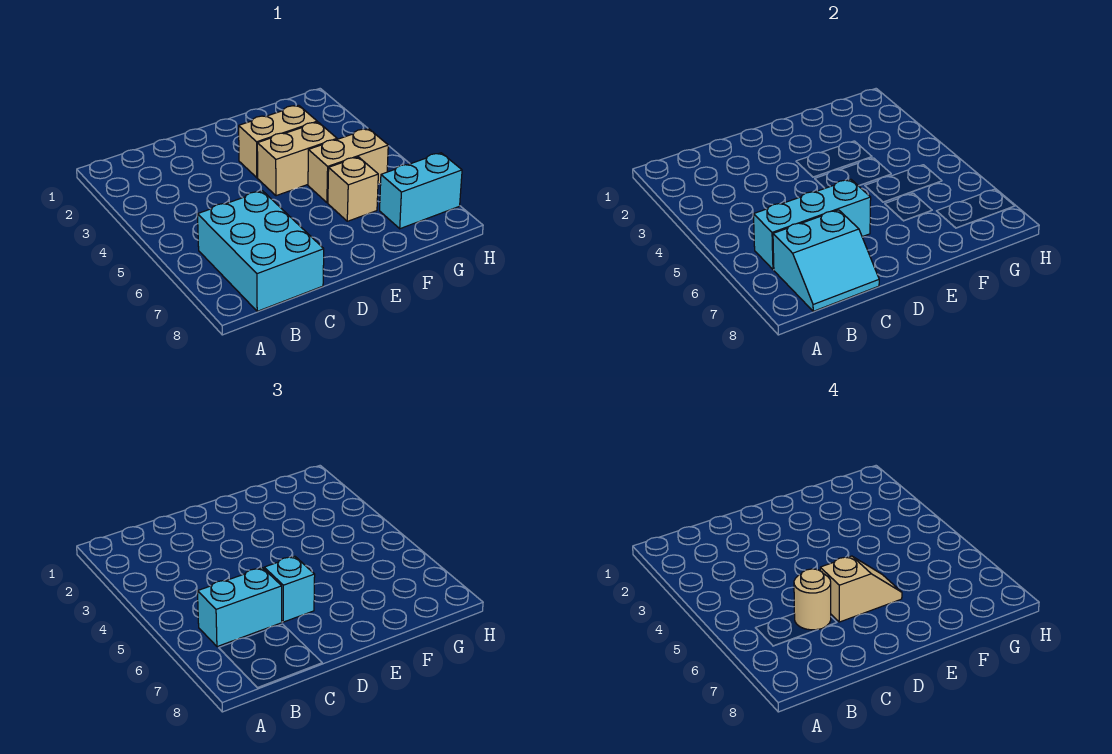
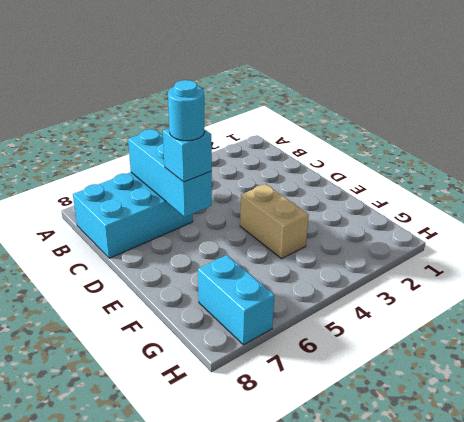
cyan round brick D6 level 4 -> tan slope D6:E6 level 4 top D
none -> tan brick E3:F3 level 1
none -> tan brick F5:G5 level 1
none -> tan brick F6 level 1

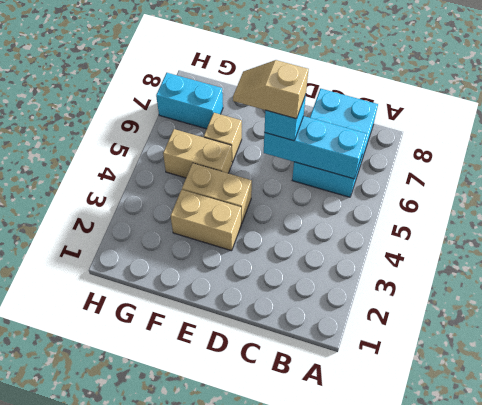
none -> cyan slope B7:C8 level 2 top 7
none -> cyan brick B6:C6 level 3
none -> tan round brick C6 level 4

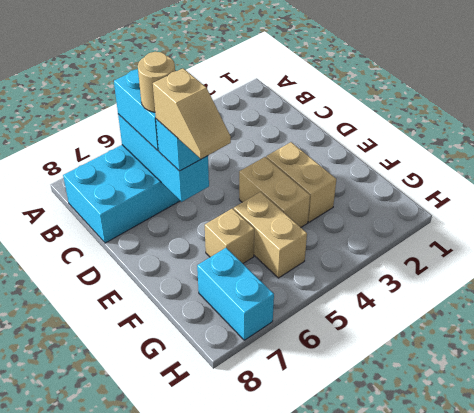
none -> cyan slope B7:C8 level 2 top 7

